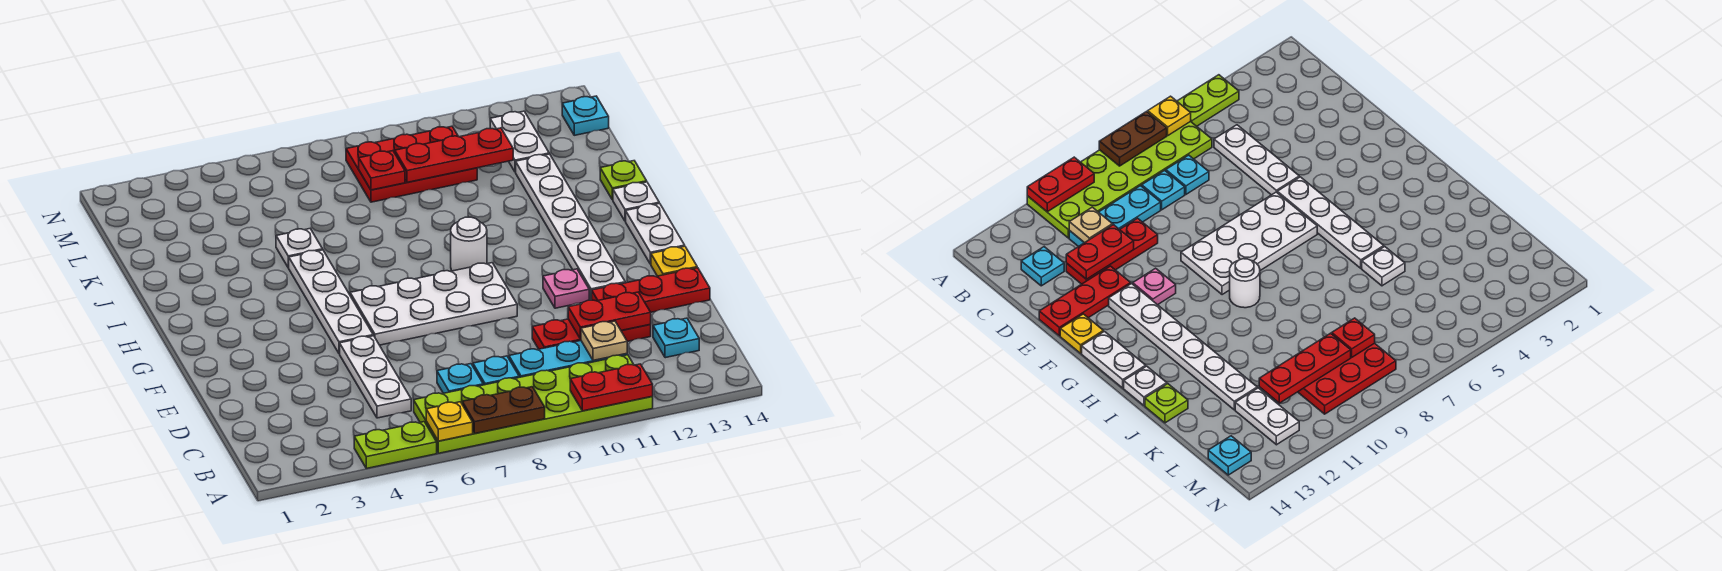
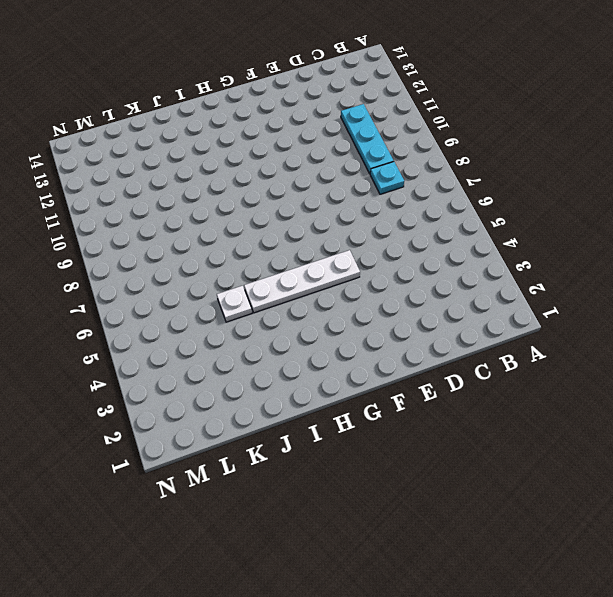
none -> lime plate A4:A5 level 1
none -> lime plate A6:B11 level 1
none -> white plate C5:E5 level 1

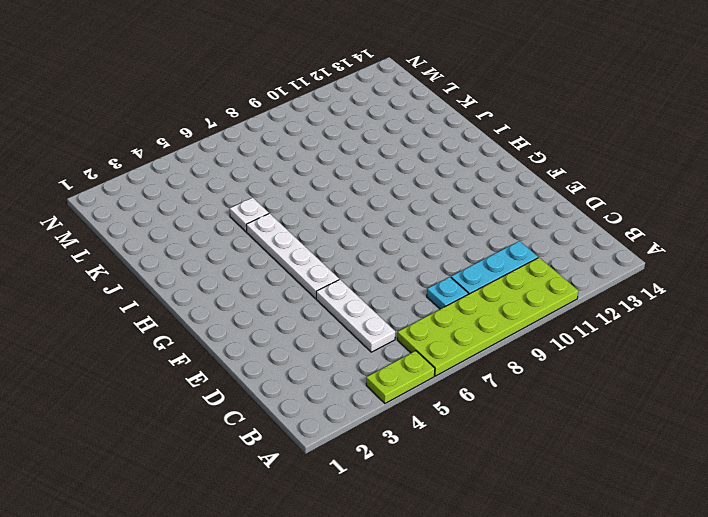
none -> cyan plate C7 level 1
none -> cyan plate C13 level 1
none -> red plate D10:D12 level 1

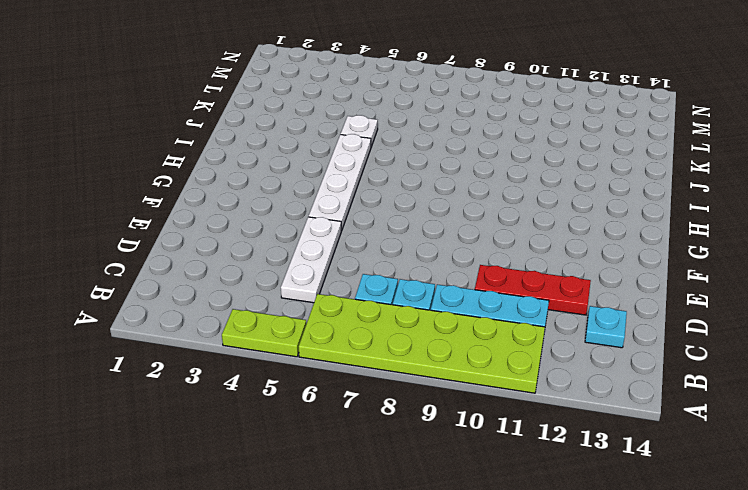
none -> red plate E12:E14 level 1
none -> white plate F6:G9 level 1
none -> pink plate F11 level 1

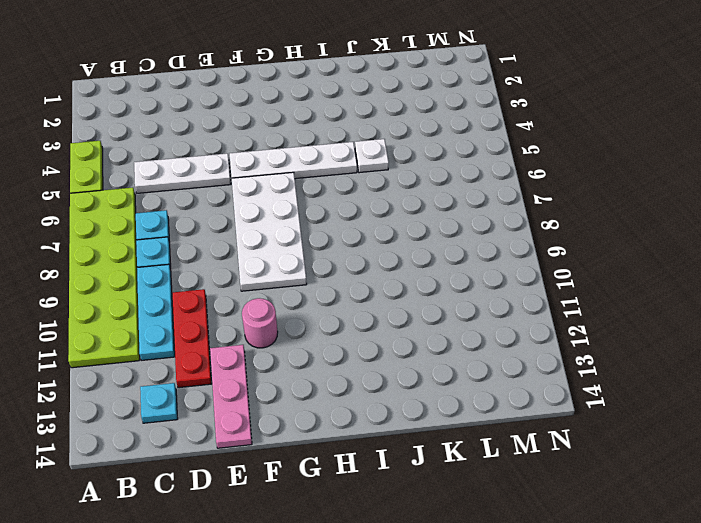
pink plate E12:E14 level 1 -> red plate E12:E14 level 1
pink round brick F11 level 1 -> pink plate F11 level 1
none -> white plate F12:K12 level 1
none -> yellow plate F14 level 1
none -> white plate G14:H14 level 1

